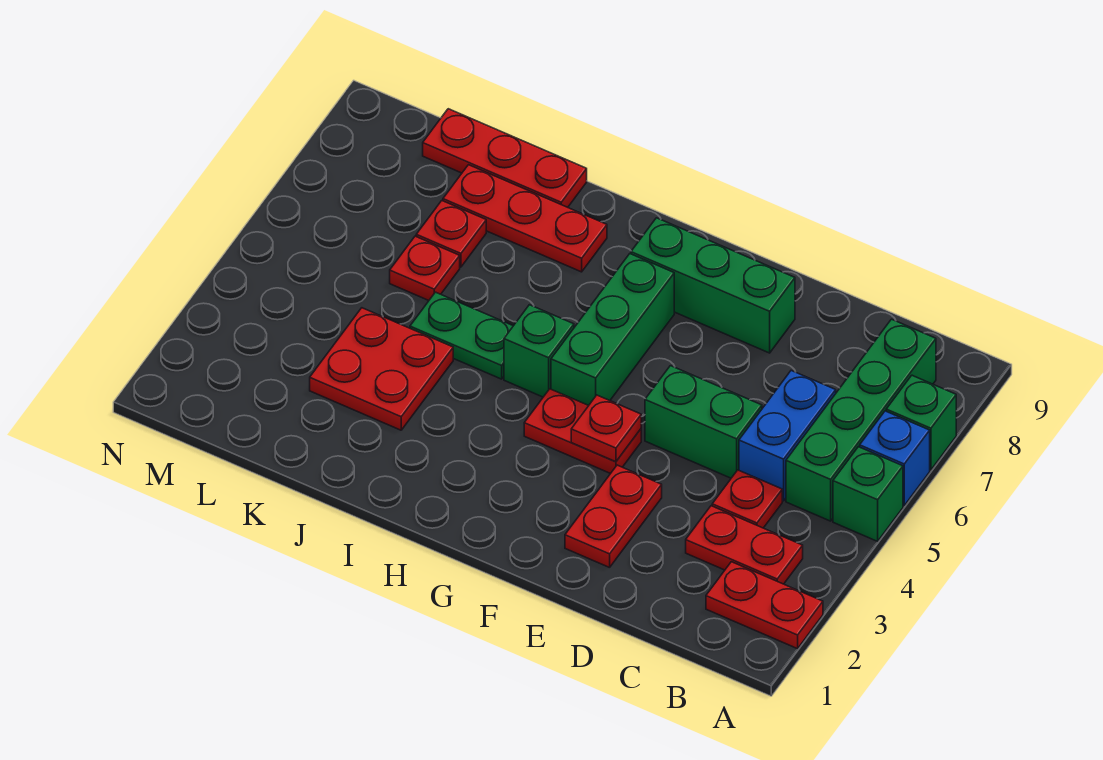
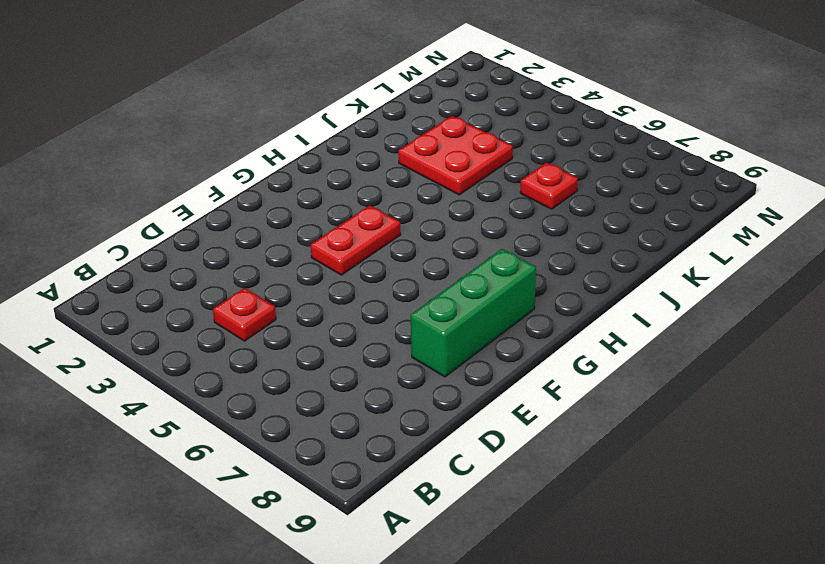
none -> red plate A2:B2 level 1
none -> green brick A5 level 1
none -> blue brick A6 level 1

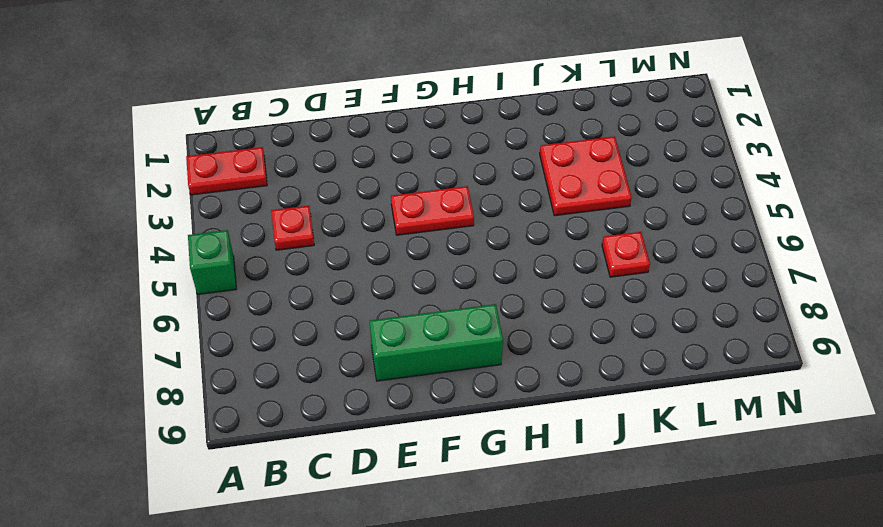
none -> blue brick A6 level 1
none -> green brick A7 level 1
none -> red plate B3:C3 level 1

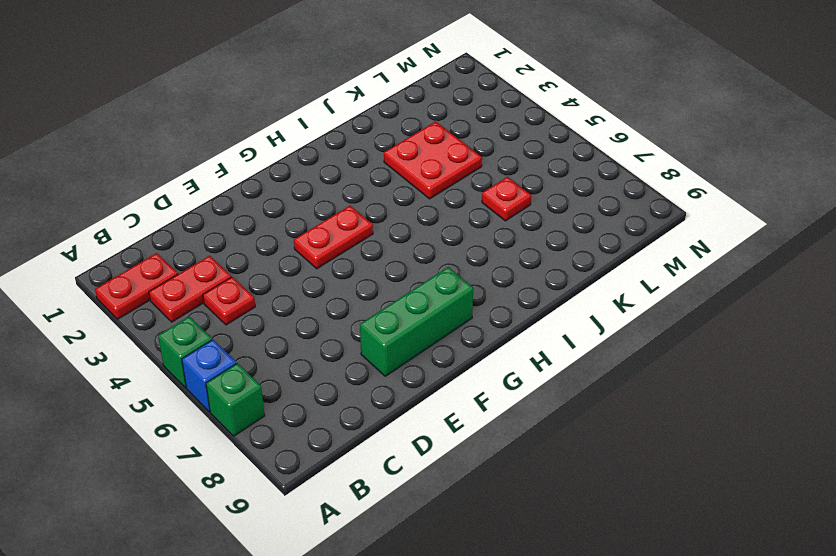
none -> green brick B5:B8 level 1
none -> blue brick C5:C6 level 1
none -> green brick D5:E5 level 1

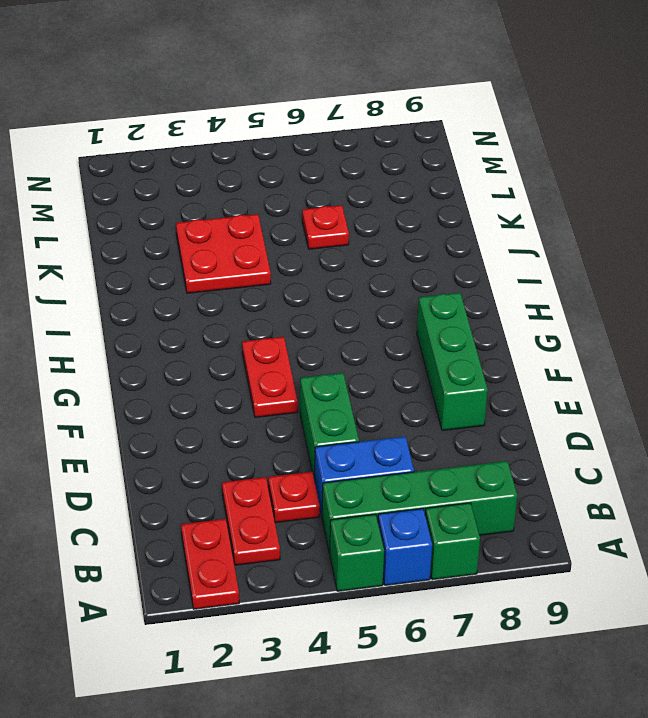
none -> red plate E2:E3 level 1
none -> green brick G5:G7 level 1
none -> green brick H5 level 1

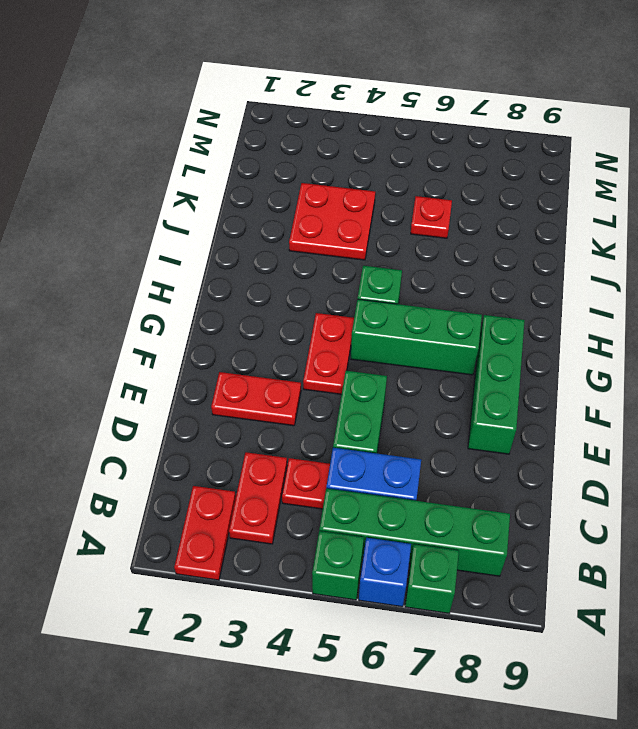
none -> green plate I5:J5 level 1
none -> red plate I8:K8 level 1
none -> red plate J9:L9 level 1

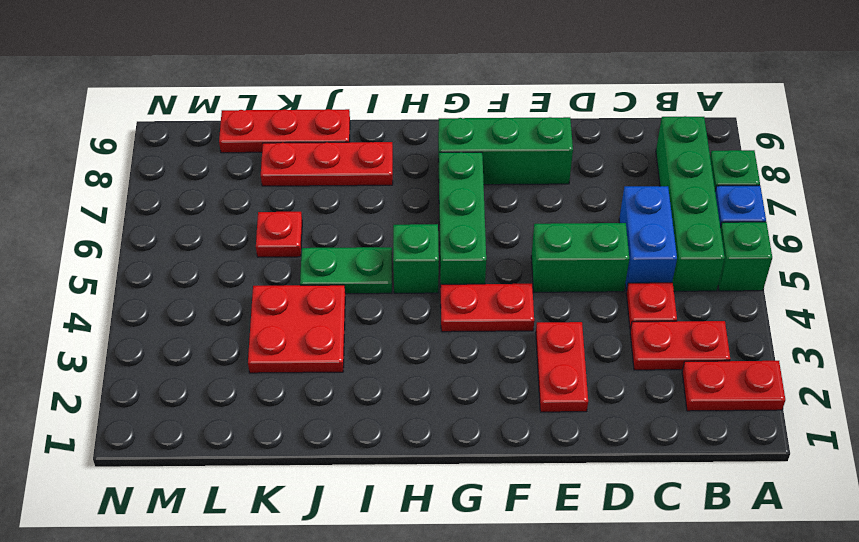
none -> red plate K7 level 1
none -> red plate F4 level 2

